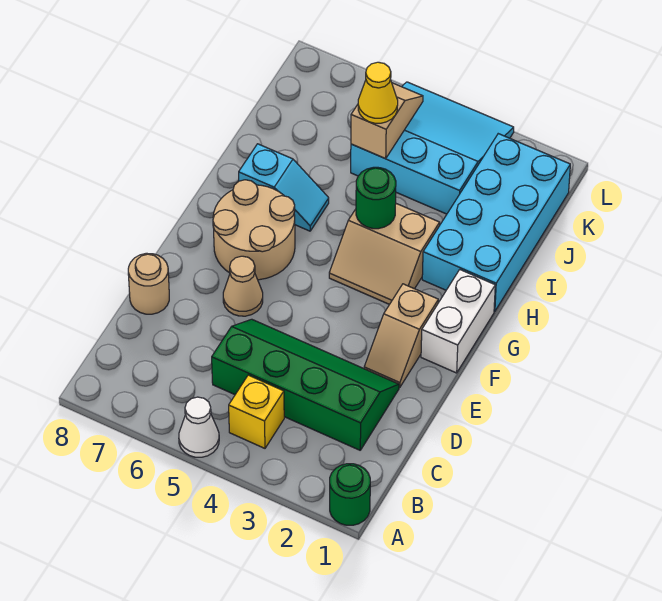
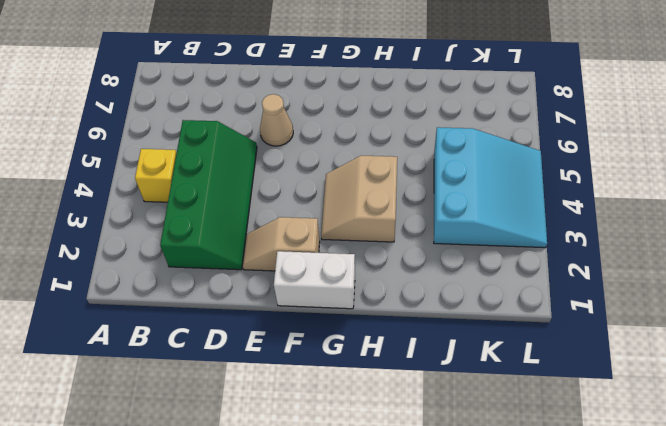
none -> green round brick A1 level 1
none -> white cone A5 level 1
none -> tan round brick D8 level 1

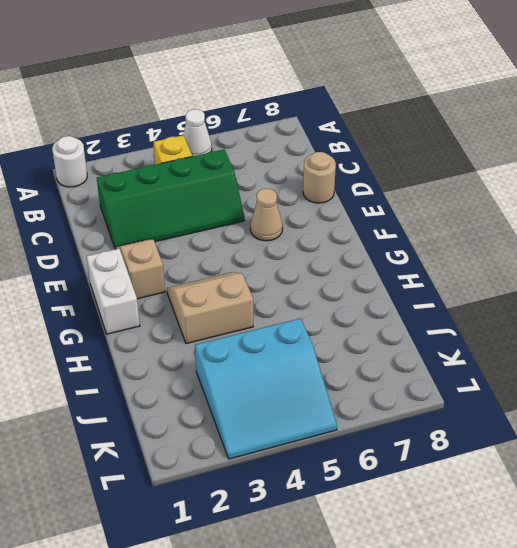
white round brick A1 level 1 -> green round brick A1 level 1
none -> tan round brick F6:G7 level 1
none -> cyan brick H1:K2 level 1
none -> cyan slope H6:H7 level 1 top 7

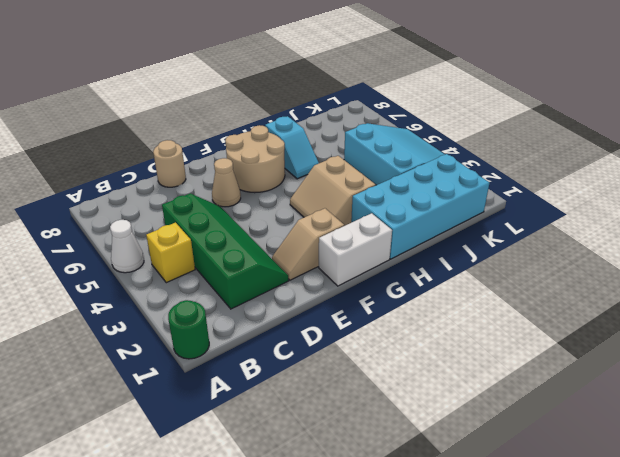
none -> green round brick H4 level 2
none -> tan slope J5:K5 level 2 top J
none -> yellow cone J5 level 3

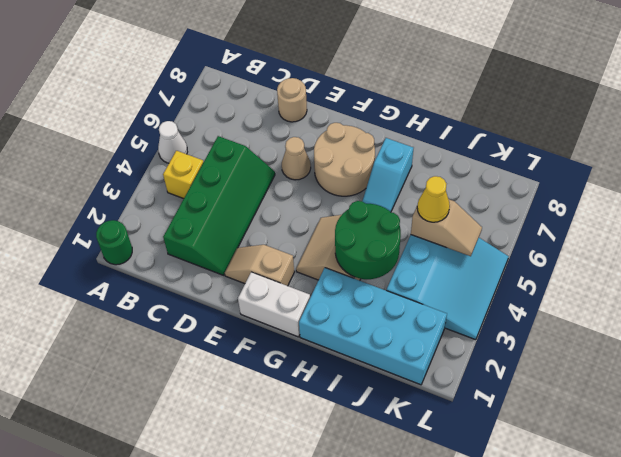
green round brick H3:I4 level 2 -> green round brick H4 level 2

